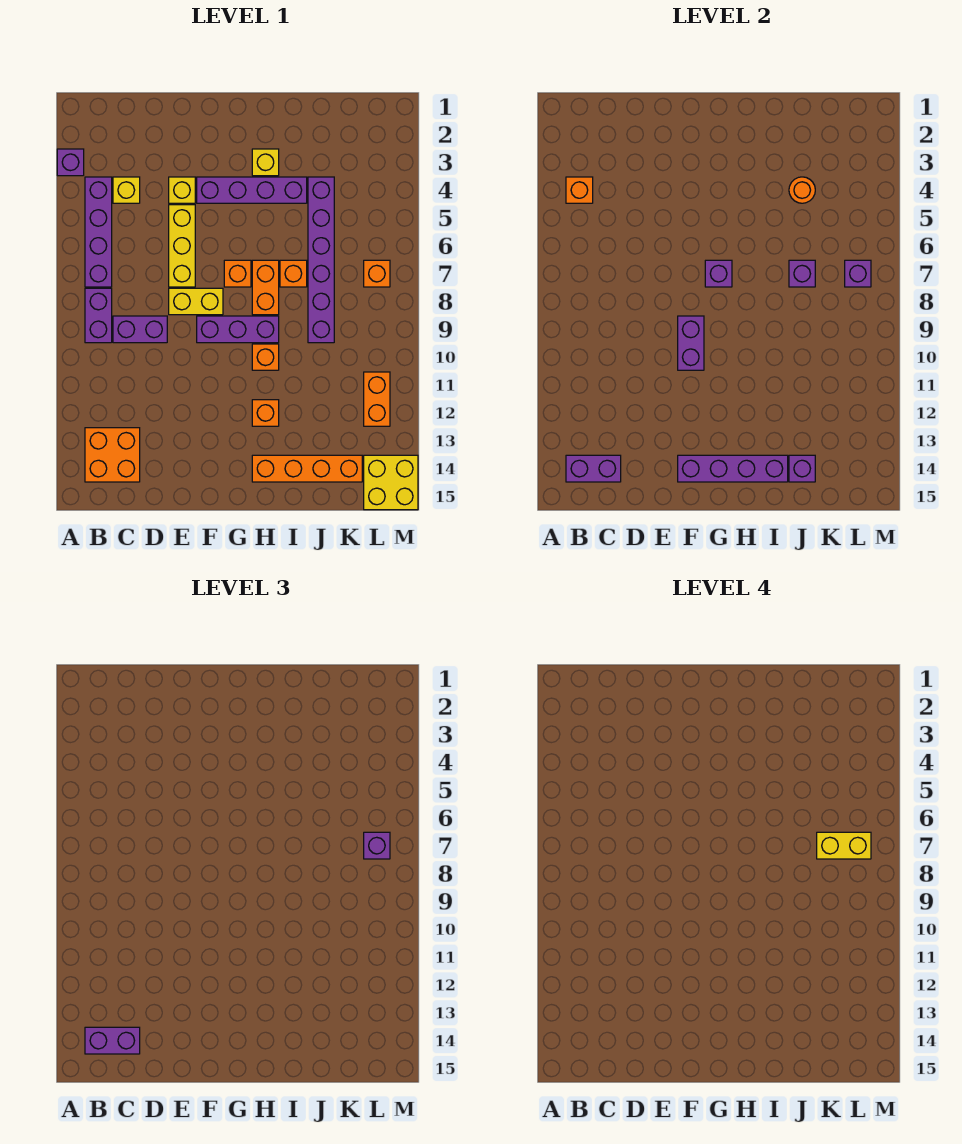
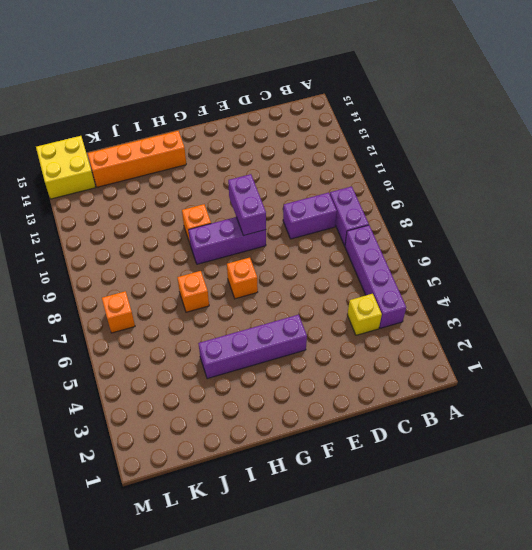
none -> purple brick A3 level 1
none -> orange brick B13:C14 level 1
none -> yellow brick E4 level 1
none -> yellow brick E5:E7 level 1

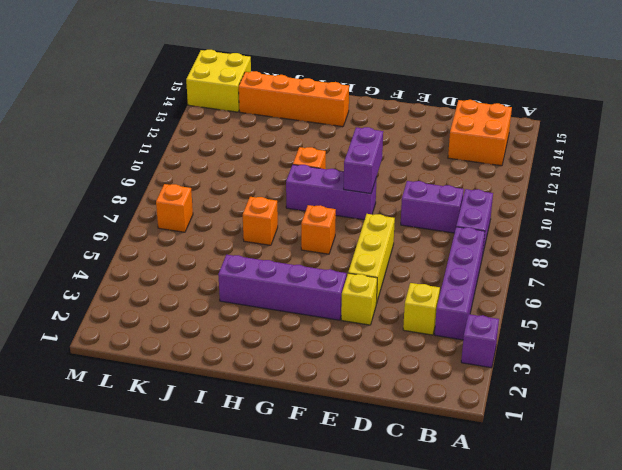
none -> yellow brick E8:F8 level 1
none -> yellow brick H3 level 1
none -> orange brick H7:H8 level 1
none -> orange brick H12 level 1

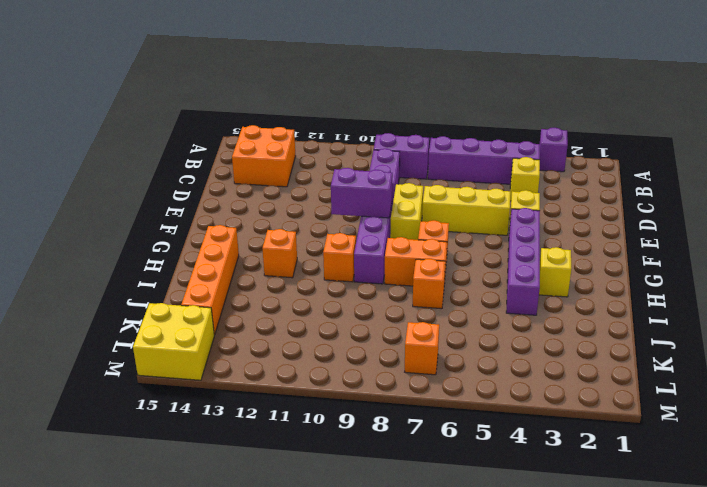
none -> purple brick J4:J9 level 1
none -> orange brick L11:L12 level 1
none -> orange brick B4 level 2
none -> purple brick B14:C14 level 2

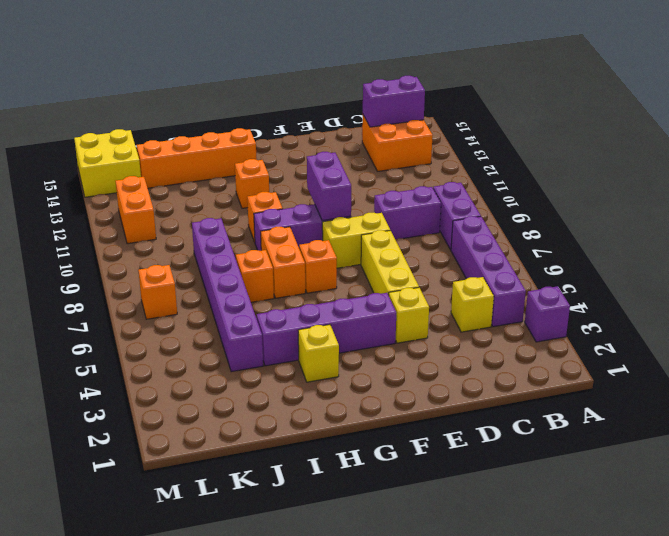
none -> orange brick B4 level 2
none -> purple brick F14:I14 level 2
none -> purple brick G7 level 2
none -> orange round brick J4 level 2

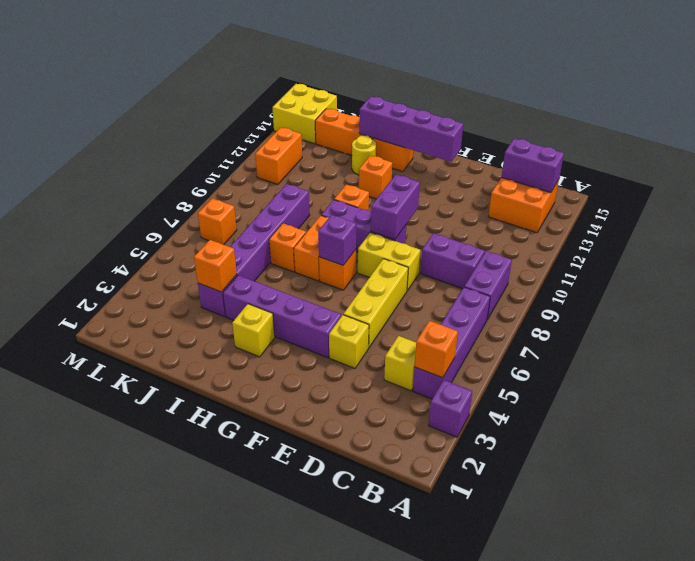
yellow round brick I13 level 1 -> none
orange brick J4 level 2 -> orange round brick J4 level 2
none -> purple brick J7 level 2
none -> purple brick J14 level 2
none -> purple brick L7 level 2
none -> purple brick B14:C14 level 3

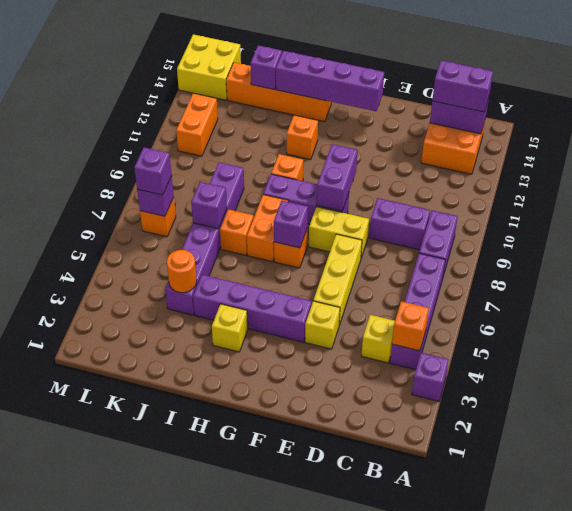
none -> yellow brick K7:L7 level 4

